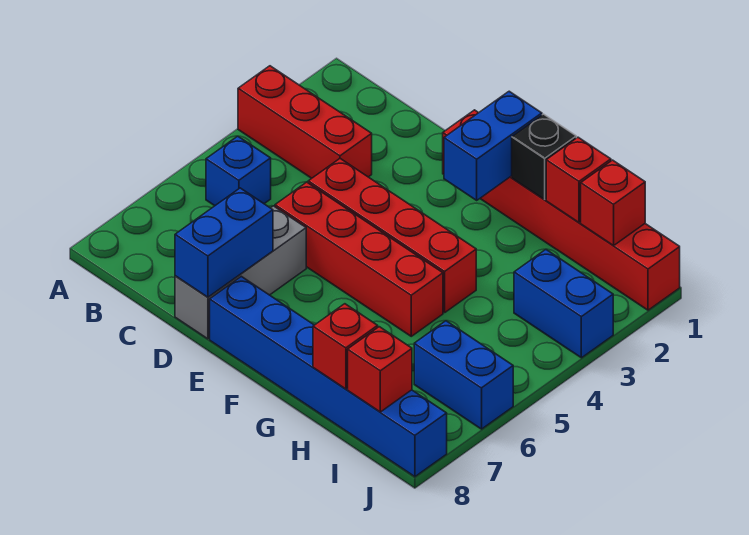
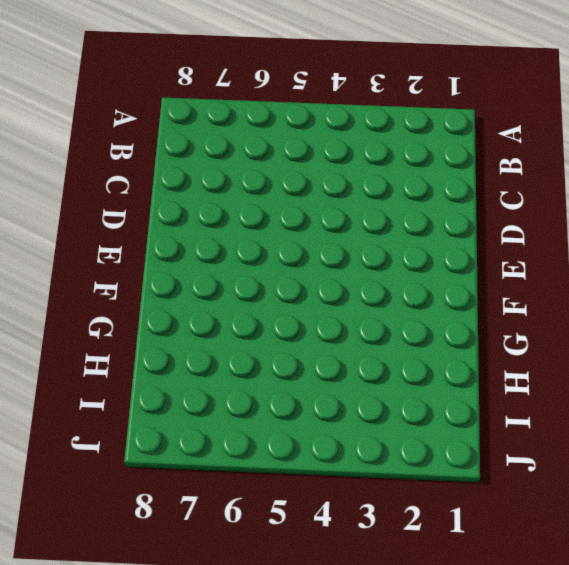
none -> red brick A3:C3 level 1
none -> blue brick B5 level 1
none -> red brick D4:G4 level 1

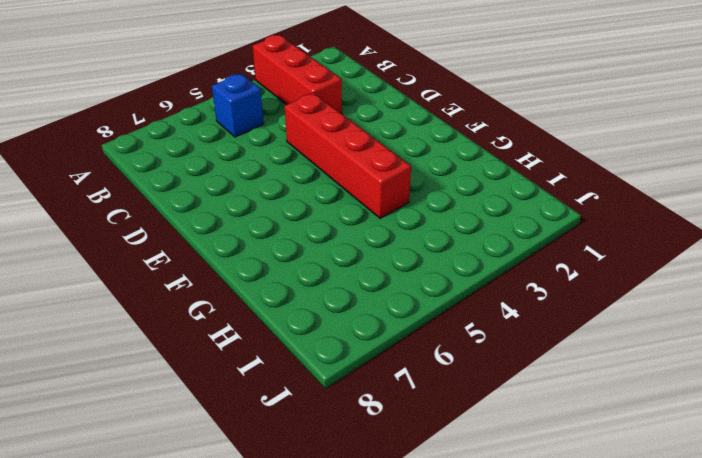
none -> red brick D5:G5 level 1
none -> grey brick D6:D8 level 1
none -> red brick E1:J1 level 1

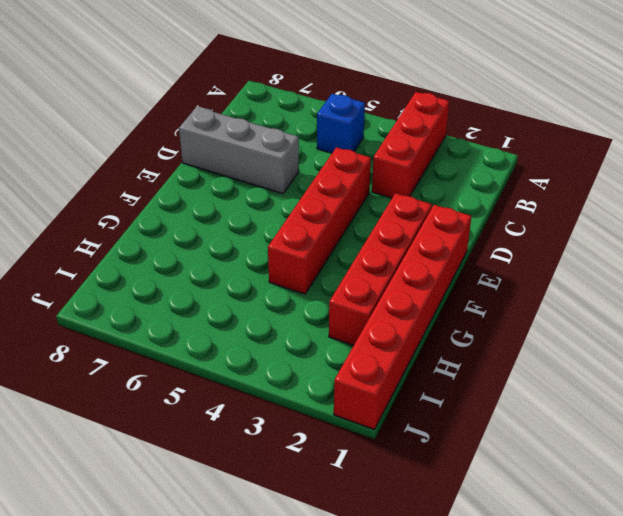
red brick E2:H2 level 1 -> red brick D5:G5 level 1
none -> blue brick E8:J8 level 1
none -> blue brick I3:J3 level 1
none -> blue brick I6:J6 level 1

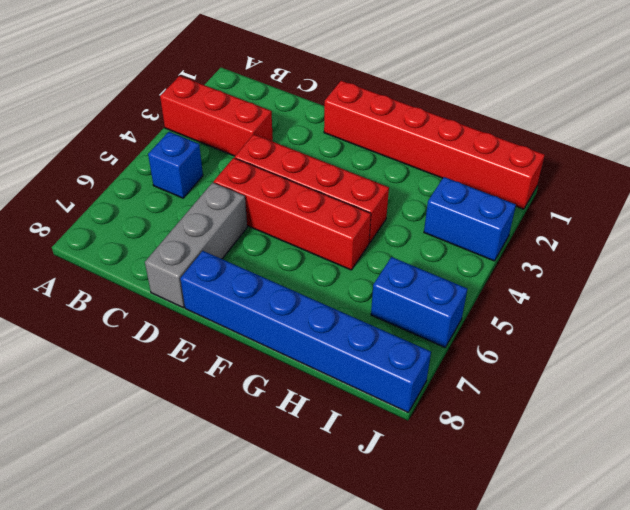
none -> blue brick D7:D8 level 2
none -> blue brick F1:F2 level 2
none -> black brick G1 level 2

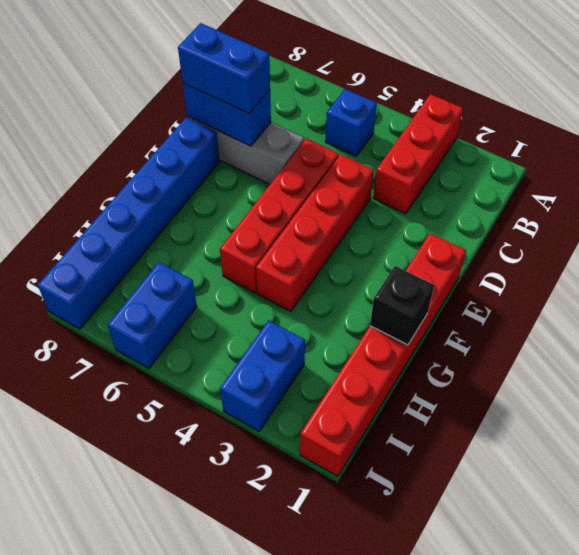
blue brick D7:D8 level 3 -> blue brick F1:F2 level 2
none -> red brick H1 level 2
none -> red brick H8 level 2
none -> red brick I1 level 2

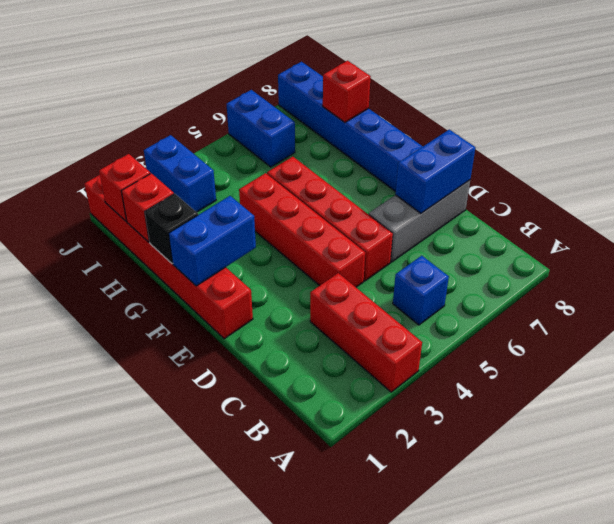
none -> red brick I8 level 2

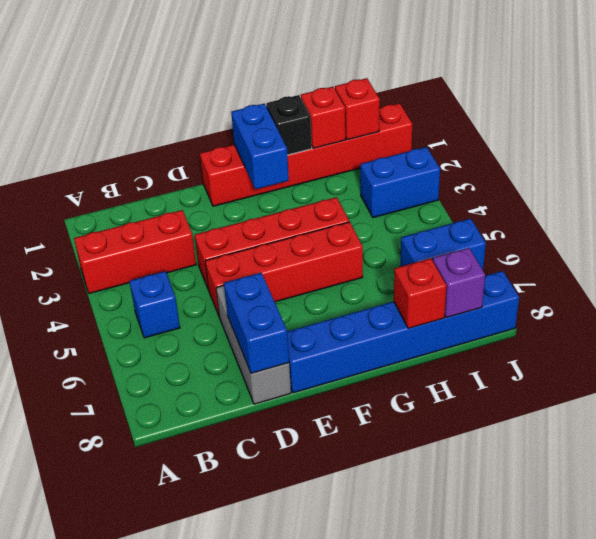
purple brick I8 level 2 -> red brick I8 level 2

